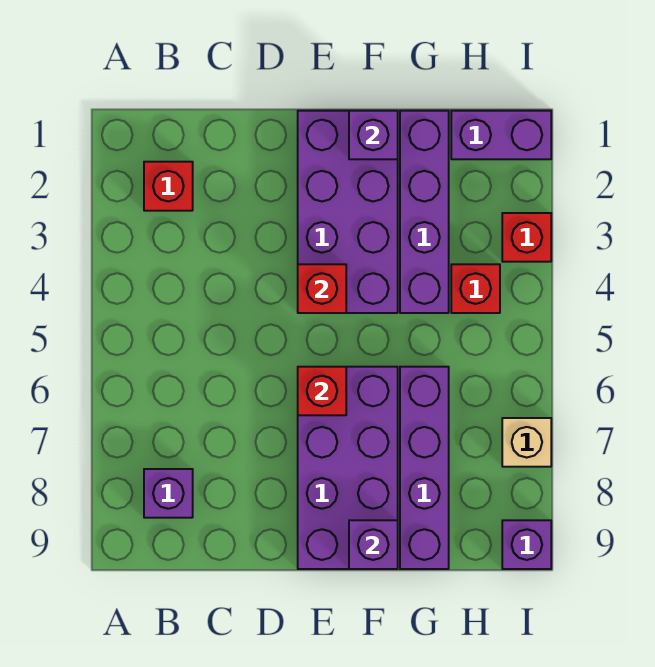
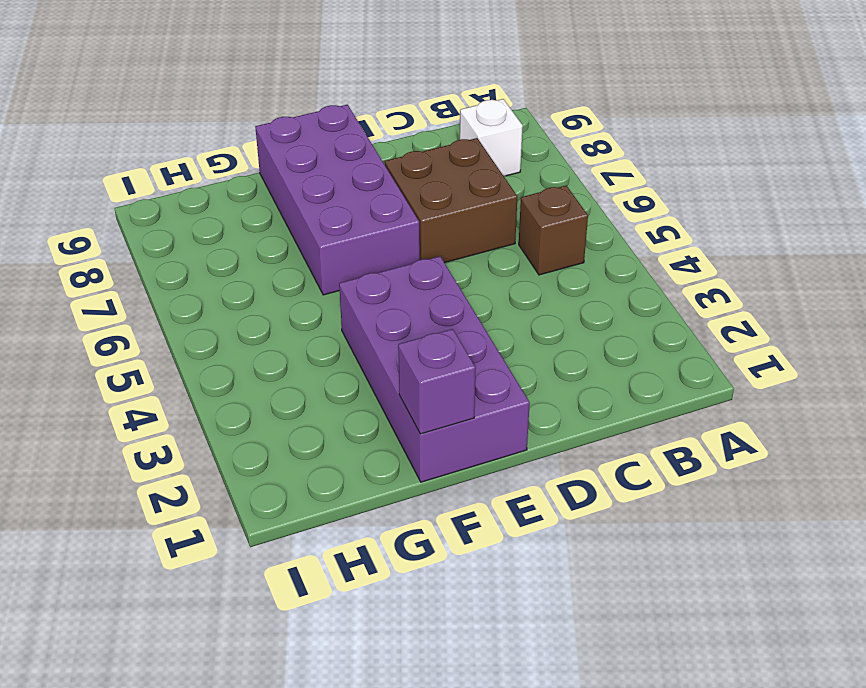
brown brick B5 level 1 -> none
white brick B8 level 1 -> purple brick B8 level 1
brown brick C6:D7 level 1 -> none
none -> red brick B2 level 1
none -> purple brick G1:G4 level 1
none -> purple brick G6:G9 level 1

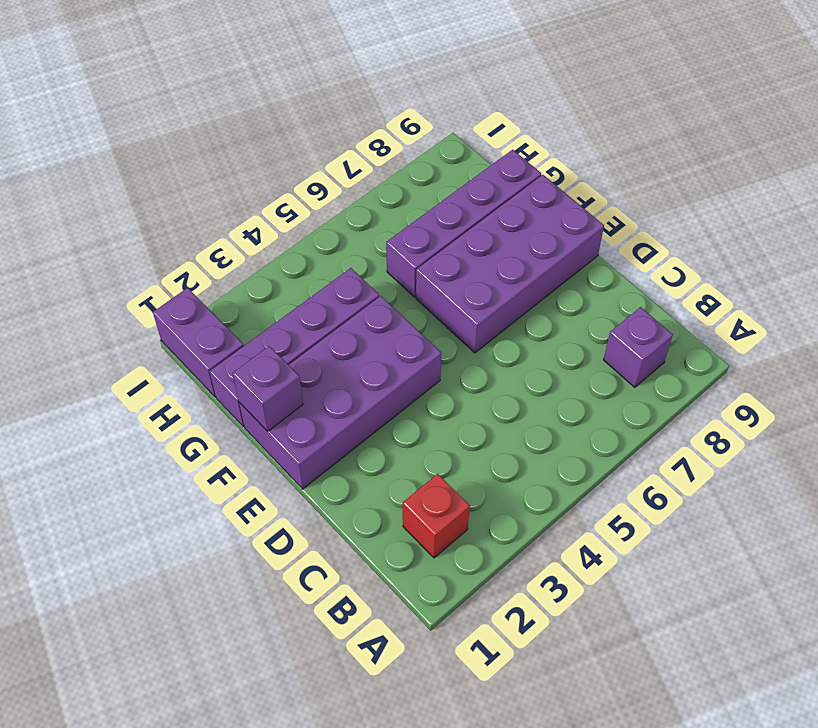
none -> red brick H4 level 1
none -> red brick I3 level 1
none -> tan brick I7 level 1

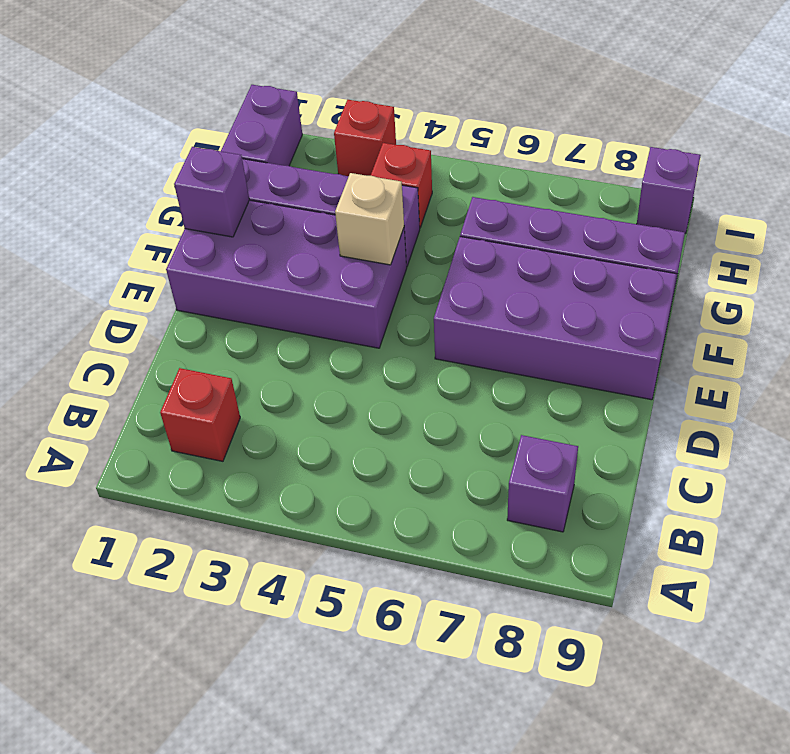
tan brick F4 level 2 -> tan brick I7 level 1
none -> red brick E4 level 2
none -> red brick E6 level 2
none -> purple brick F9 level 2

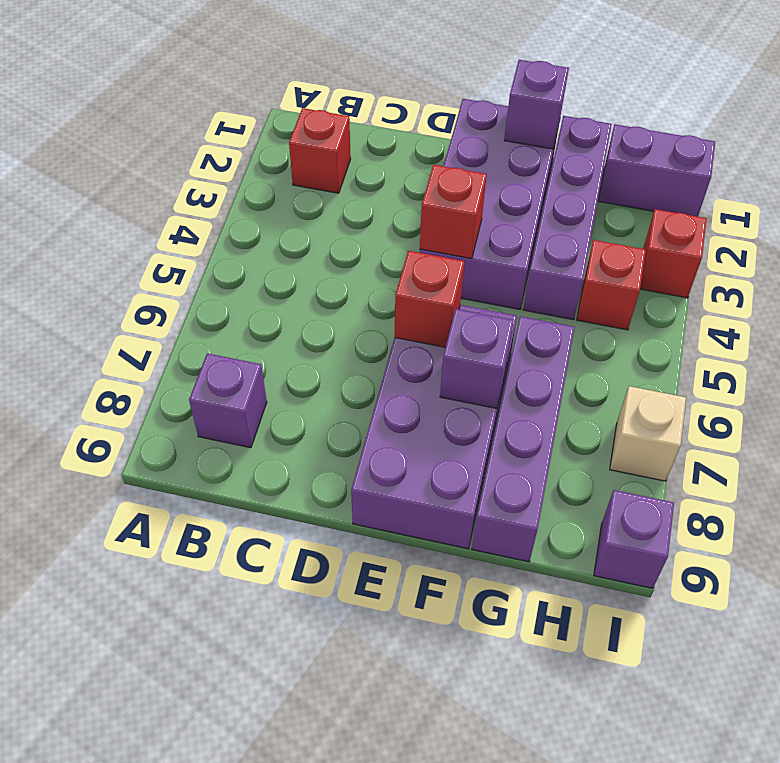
purple brick F7 level 2 -> purple brick F9 level 2

